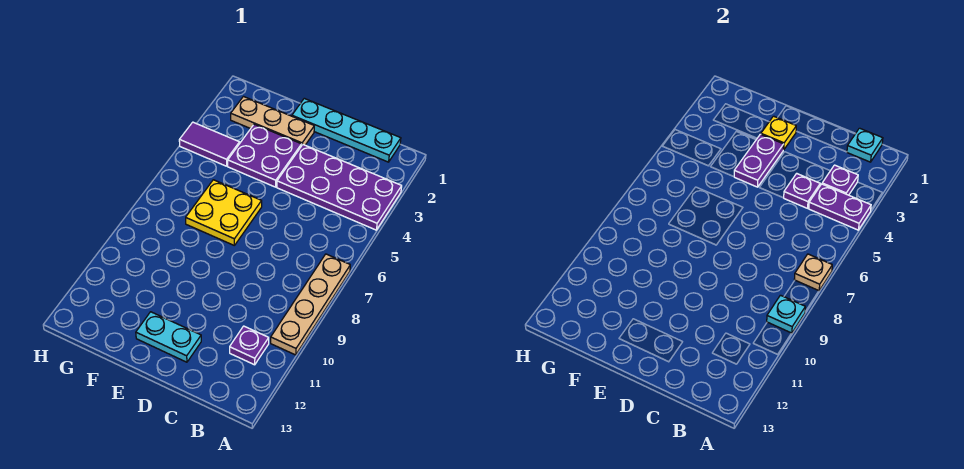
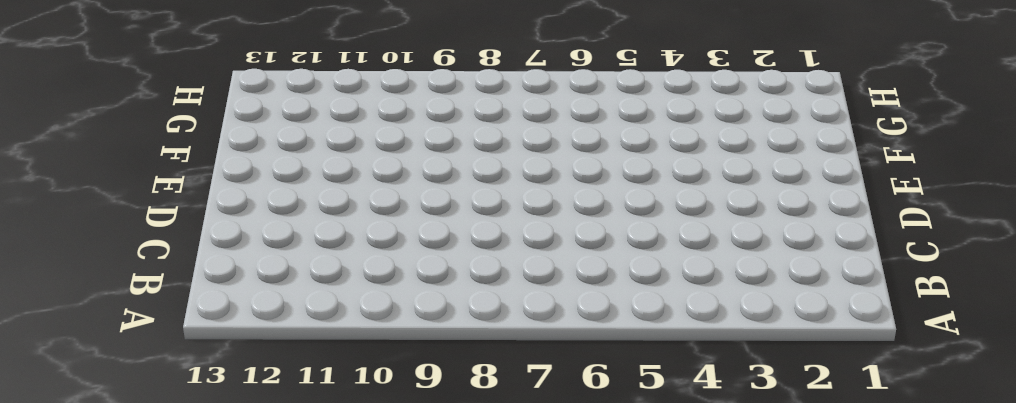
none -> purple plate A3:D4 level 1
none -> tan plate A7:A10 level 1
none -> cyan plate B1:E1 level 1

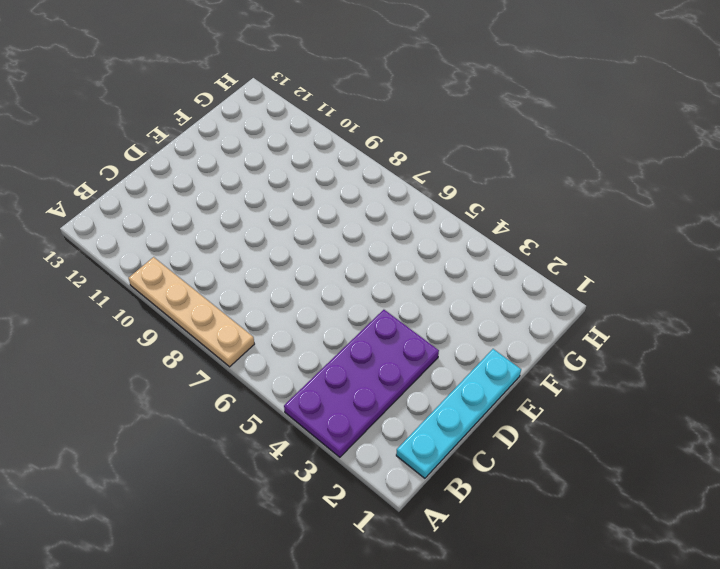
none -> purple plate B11 level 1
none -> cyan plate D12:E12 level 1
none -> tan plate E2:G2 level 1

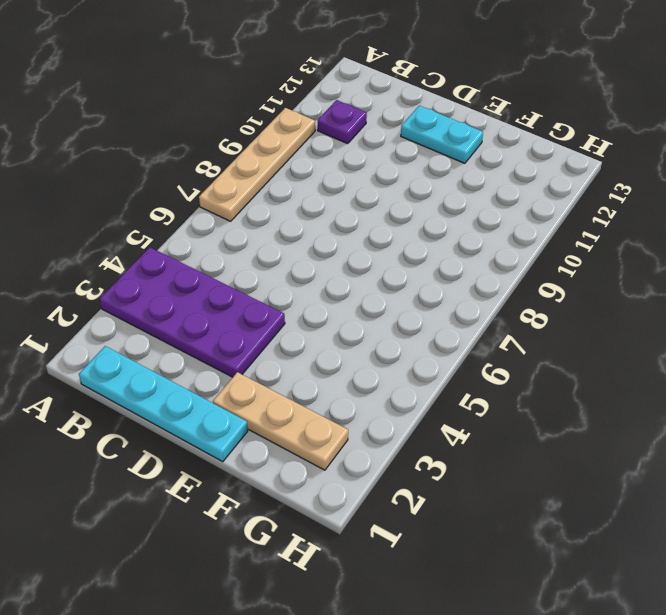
none -> purple plate E3:F4 level 1
none -> yellow plate E6:F7 level 1
none -> purple tile G4:H4 level 1

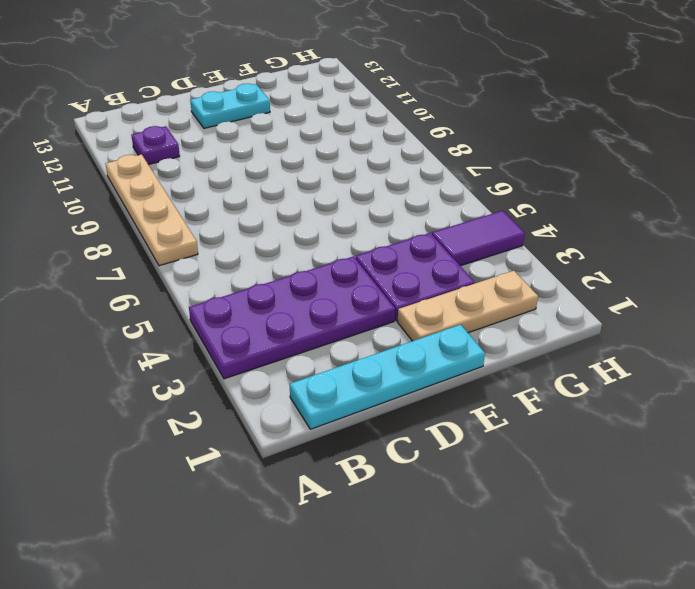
none -> yellow plate E6:F7 level 1
none -> purple plate A4:B4 level 2
none -> tan plate A7 level 2

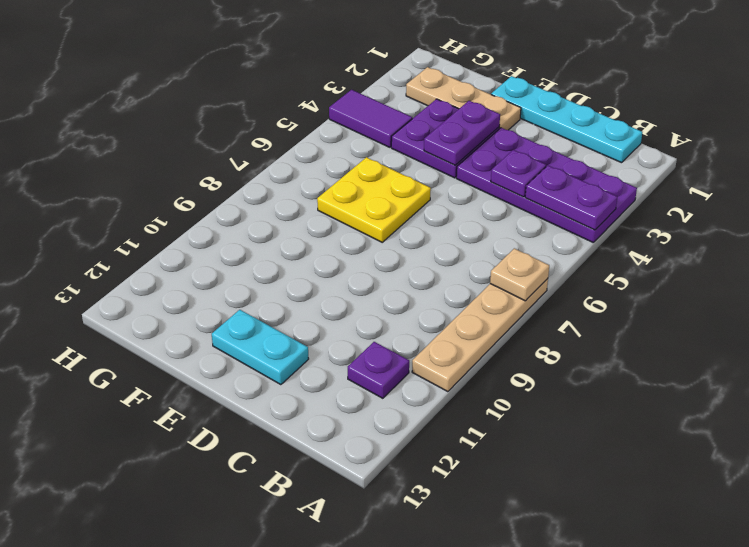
none -> cyan plate A9 level 2
none -> cyan plate B1 level 2
none -> purple plate B3 level 2

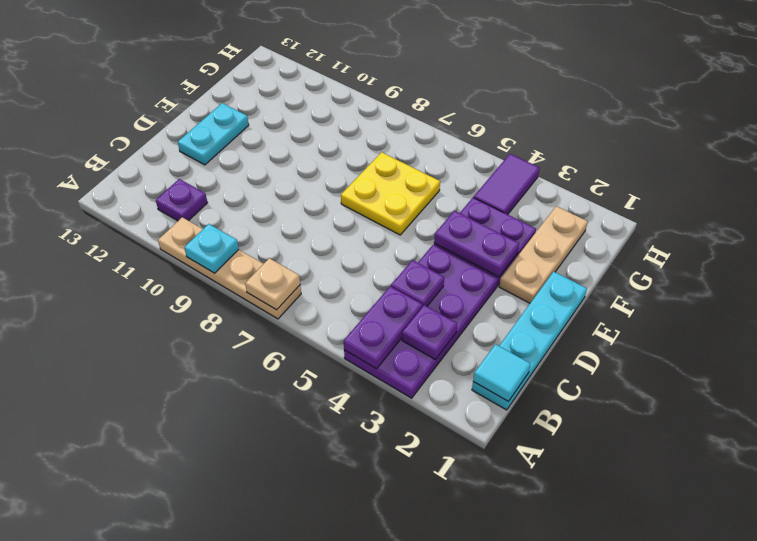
cyan tile B1 level 2 -> cyan plate B1 level 2
none -> yellow plate E2 level 2

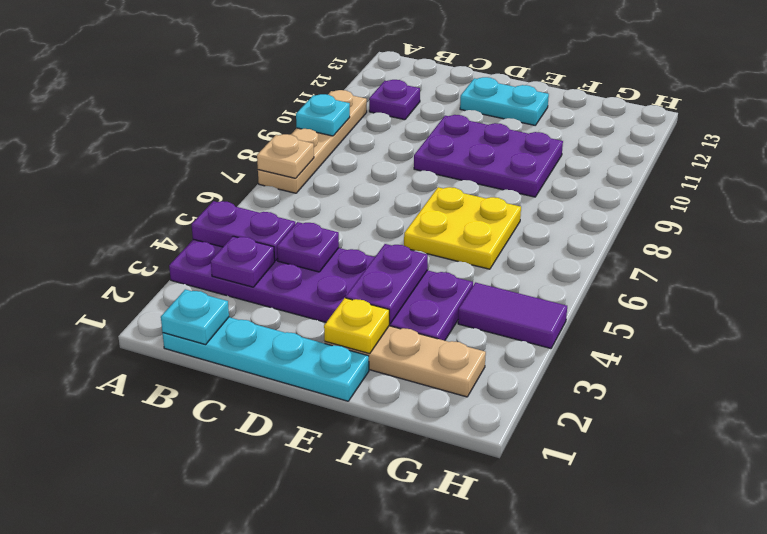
purple plate D9:F10 level 1 -> none

